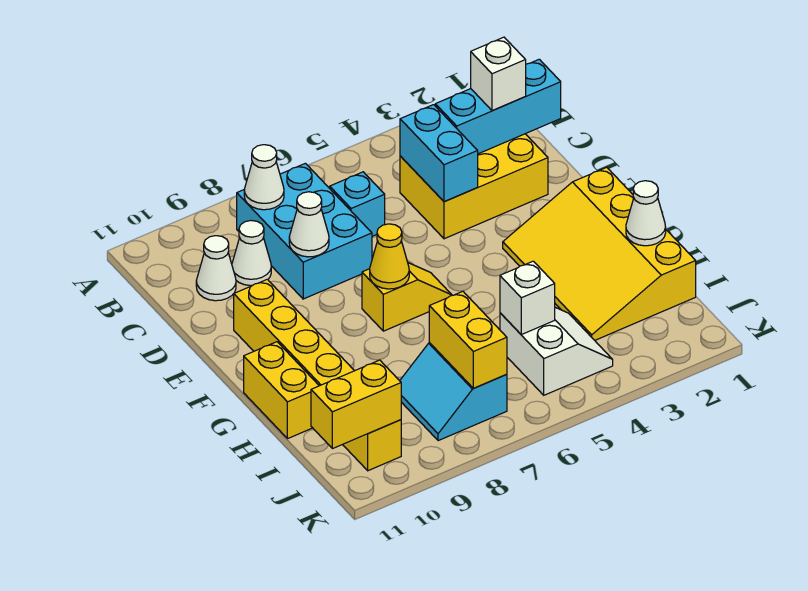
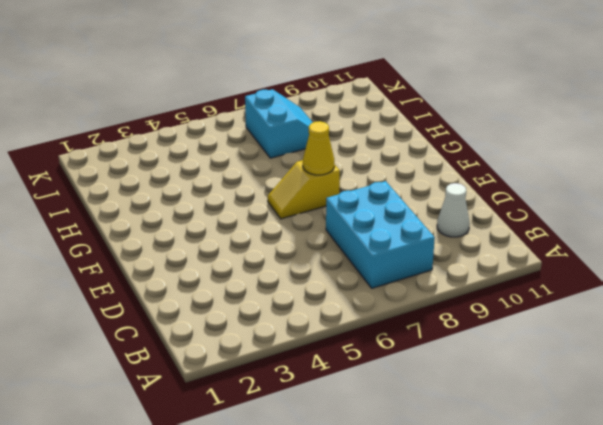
none -> yellow brick C2:D4 level 1
none -> cyan brick C6 level 1
none -> white cone C9 level 1

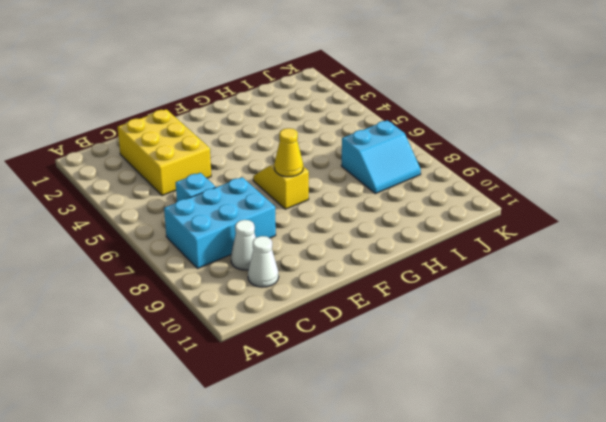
none -> yellow brick E10:J10 level 1
none -> yellow slope F1:I3 level 1 top 1
none -> yellow brick G11:H11 level 1

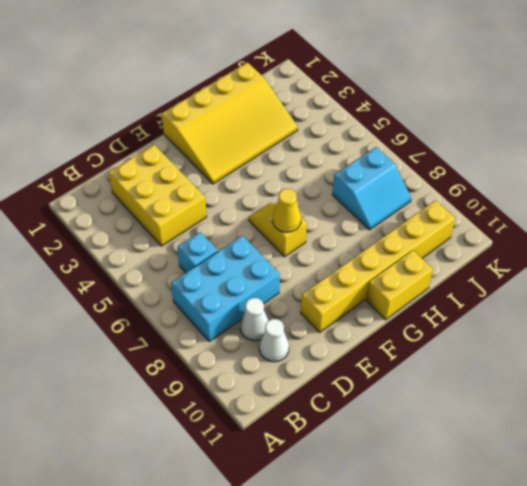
none -> white slope I4:J5 level 1 top 5
none -> white cone B8 level 2
none -> cyan brick C1:C3 level 2

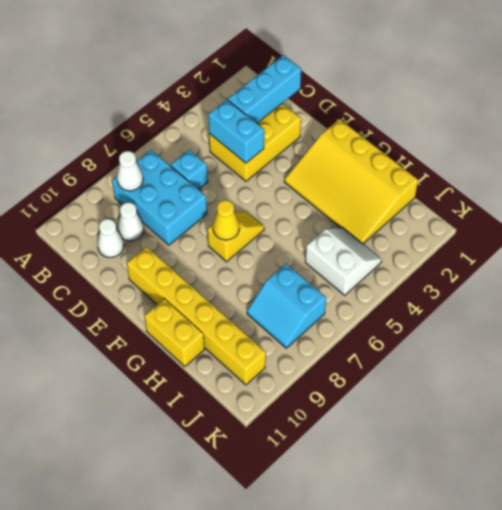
none -> white cone D8 level 2
none -> white cone H1 level 2
none -> white brick I5 level 2

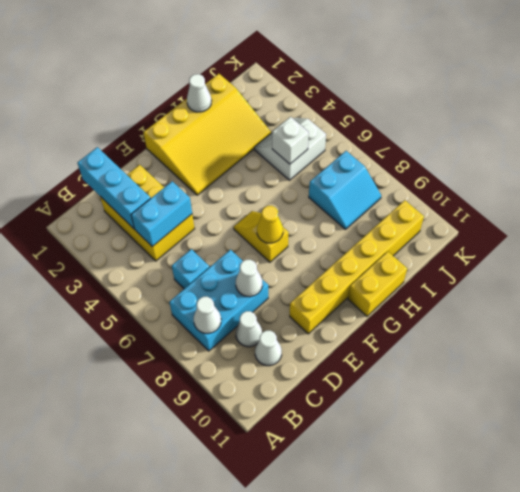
none -> yellow brick I7:J7 level 2
none -> yellow brick J10:J11 level 2
none -> white brick C2 level 3

